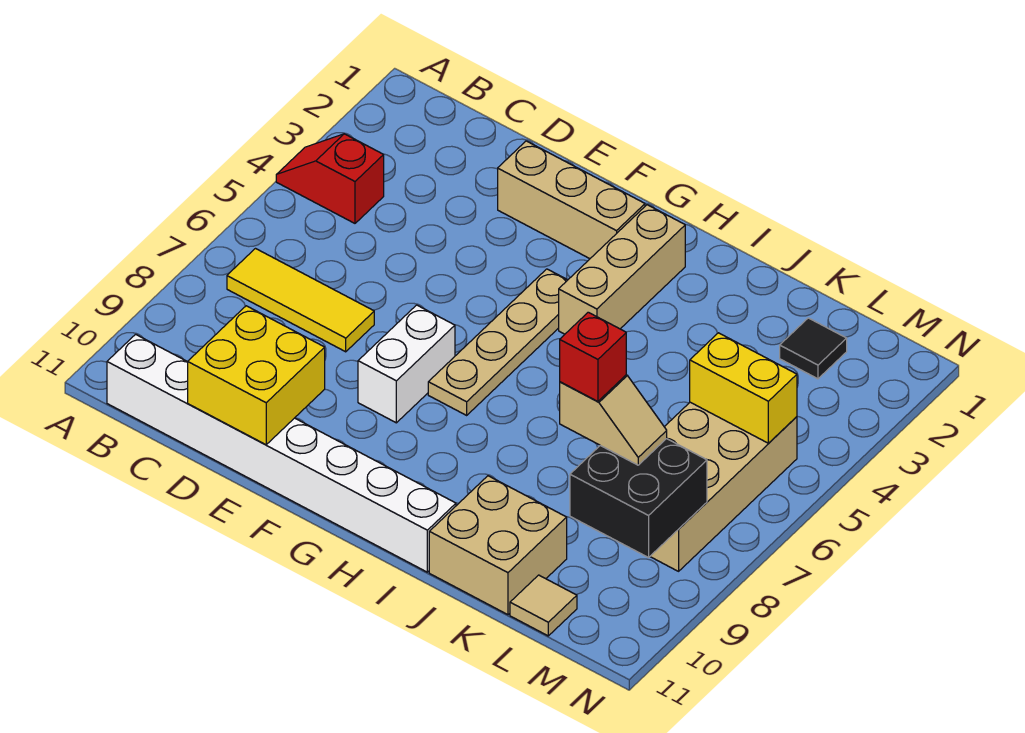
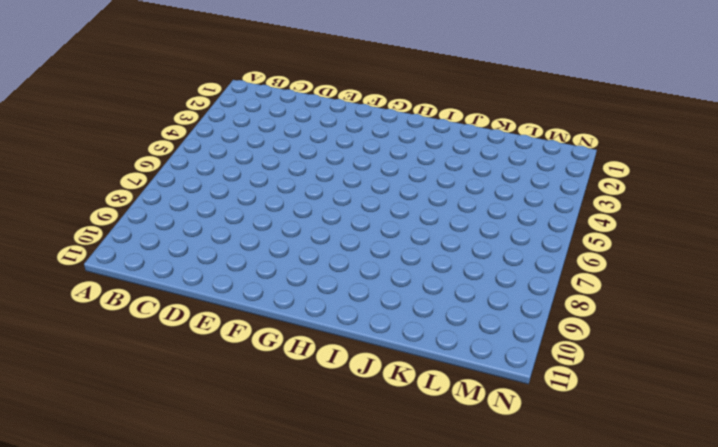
none -> red slope A4:B4 level 1 top B
none -> yellow tile B7:D7 level 1
none -> white brick B11:I11 level 1

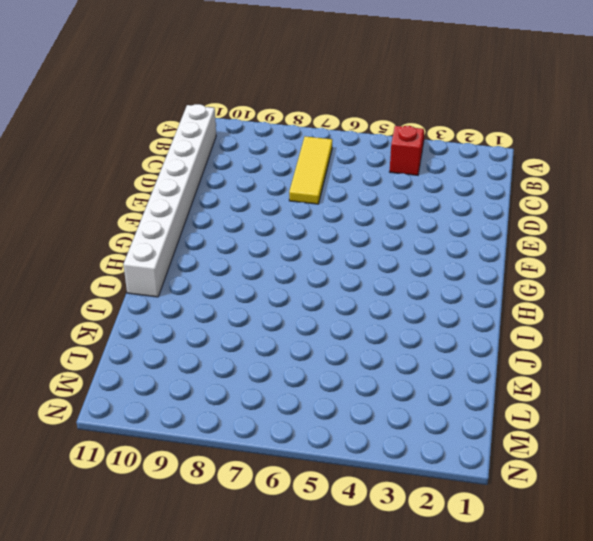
none -> tan brick E2:G2 level 1
none -> white brick F7:F8 level 1
none -> tan plate G4:G7 level 1

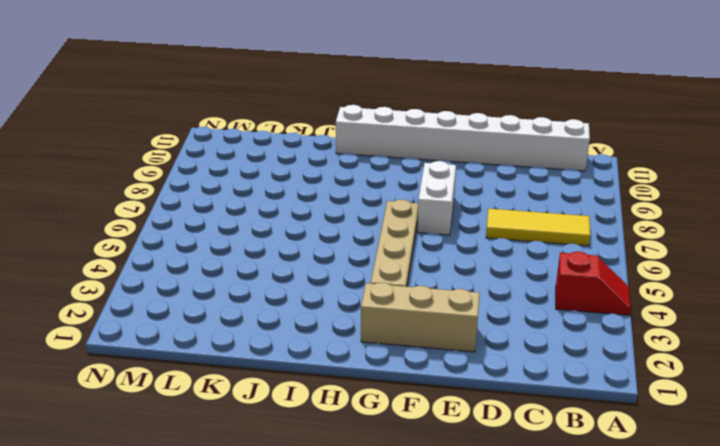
none -> tan brick H2:H4 level 1
none -> tan brick J10:K11 level 1
none -> black tile L2 level 1

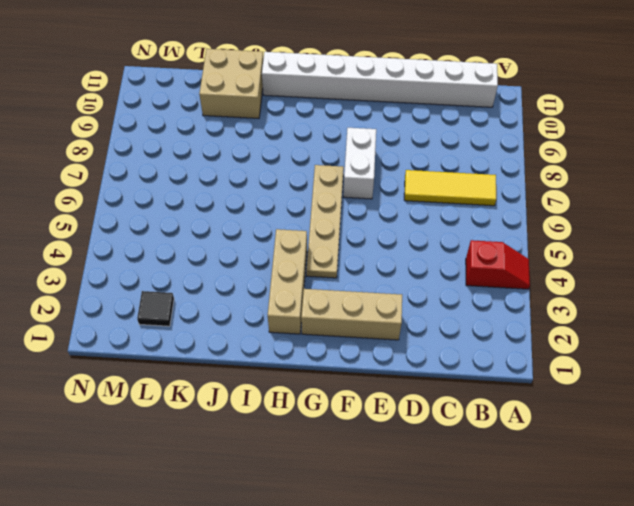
none -> tan brick L5:M8 level 1
none -> tan tile L11 level 1
none -> yellow brick D10:E11 level 2

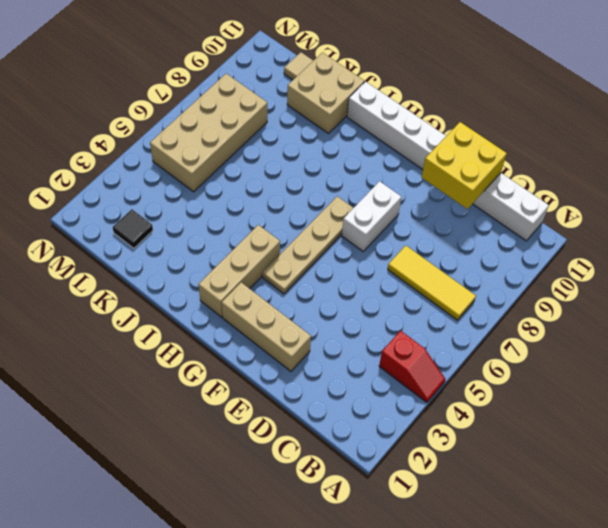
none -> yellow brick L5:M5 level 2
none -> black brick L8:M9 level 2
none -> tan slope K8:L8 level 3 top K

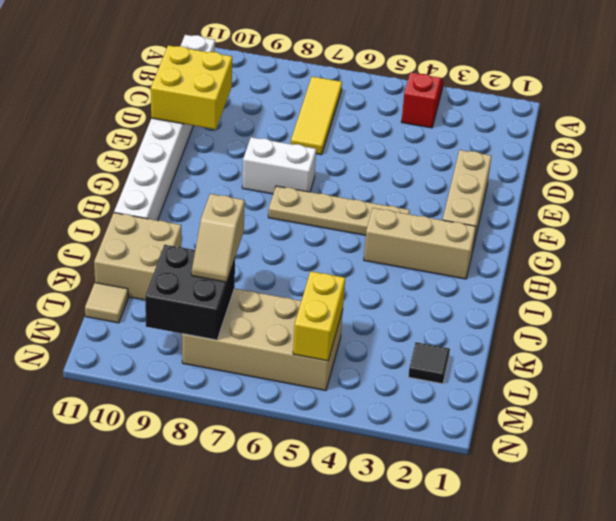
none -> red brick K8 level 4

